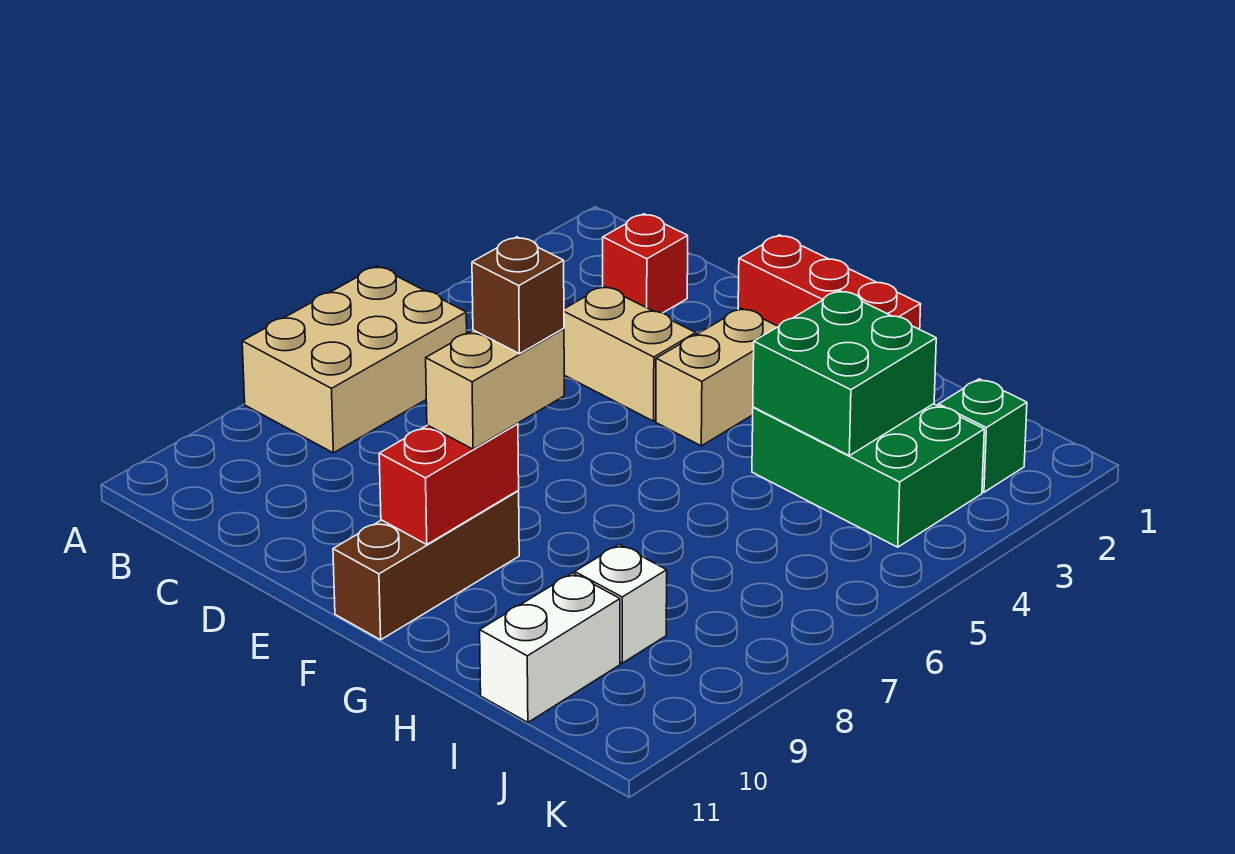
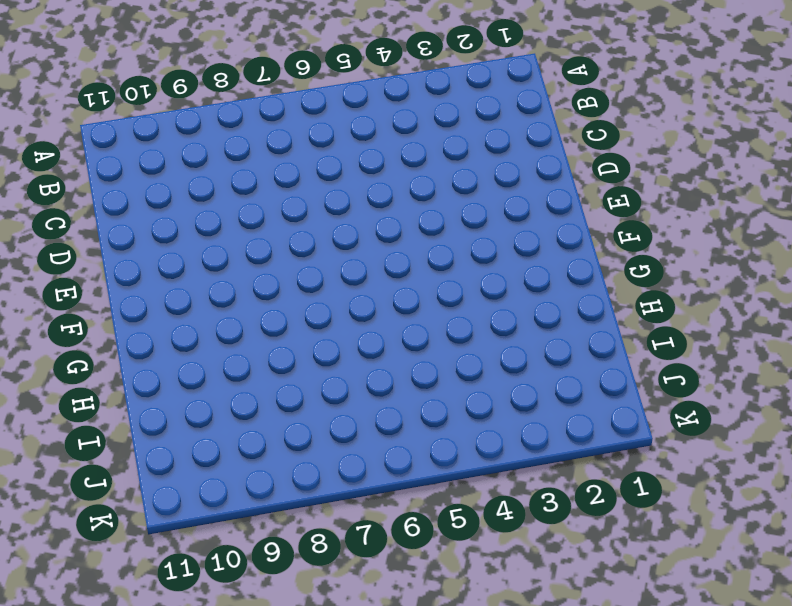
none -> tan brick A6:B8 level 1
none -> red brick C2 level 1
none -> tan brick D4:E4 level 1

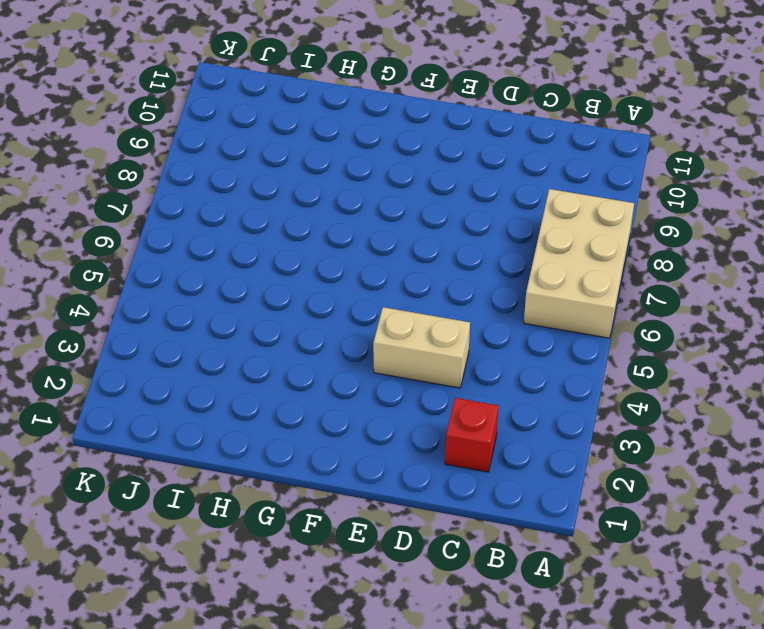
none -> red brick E1:G1 level 1
none -> tan brick F3:F4 level 1
none -> brown brick F9:F11 level 1

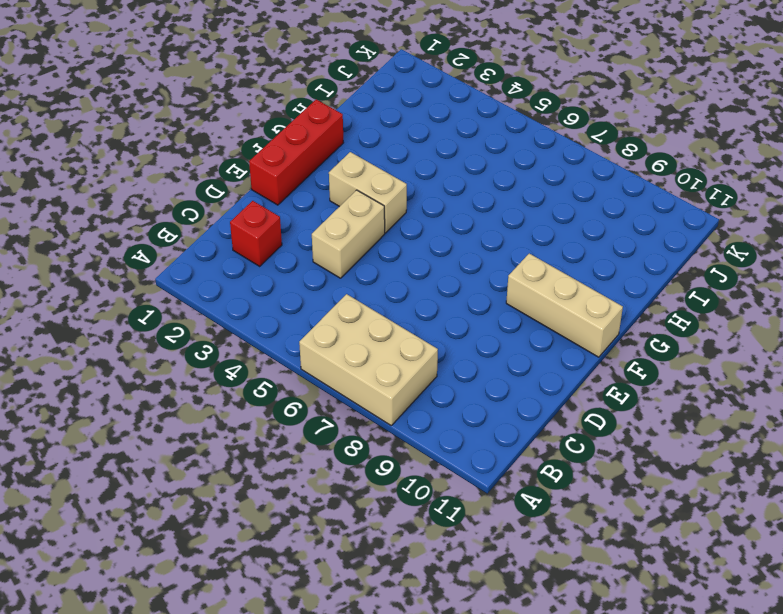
tan brick F9:F11 level 1 -> brown brick F9:F11 level 1
none -> green brick H3:J4 level 1
none -> white brick I9 level 1
none -> white brick I10:I11 level 1

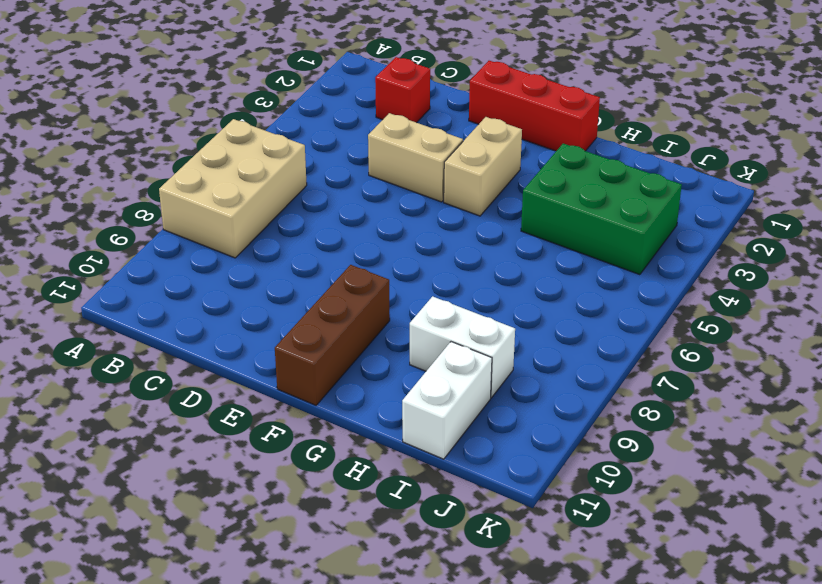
white brick H9:I9 level 1 -> white brick I9 level 1
none -> green brick J2 level 1
none -> red brick F9:F10 level 2
none -> green brick H3:I4 level 2

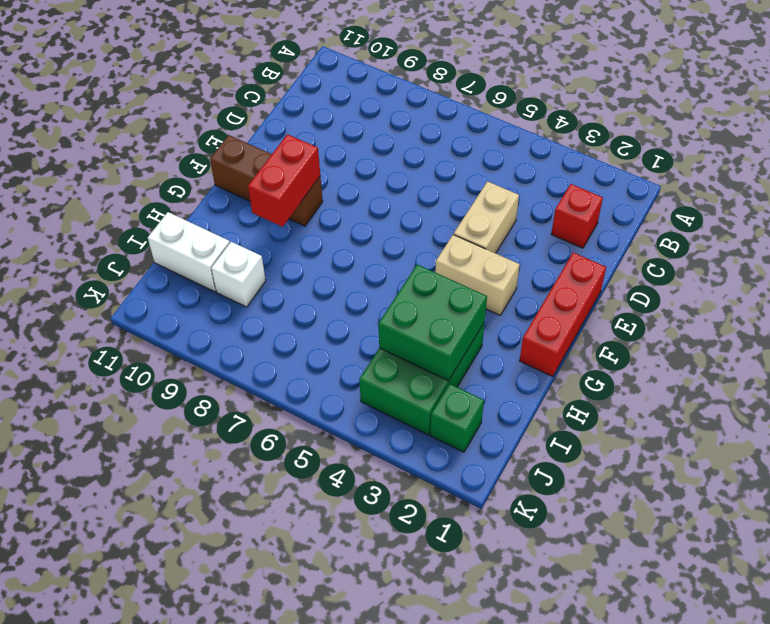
red brick F9:G9 level 2 -> red brick F9:F10 level 2
none -> tan brick A6:B8 level 1
none -> tan brick F8:F9 level 3
none -> brown brick F8 level 4

